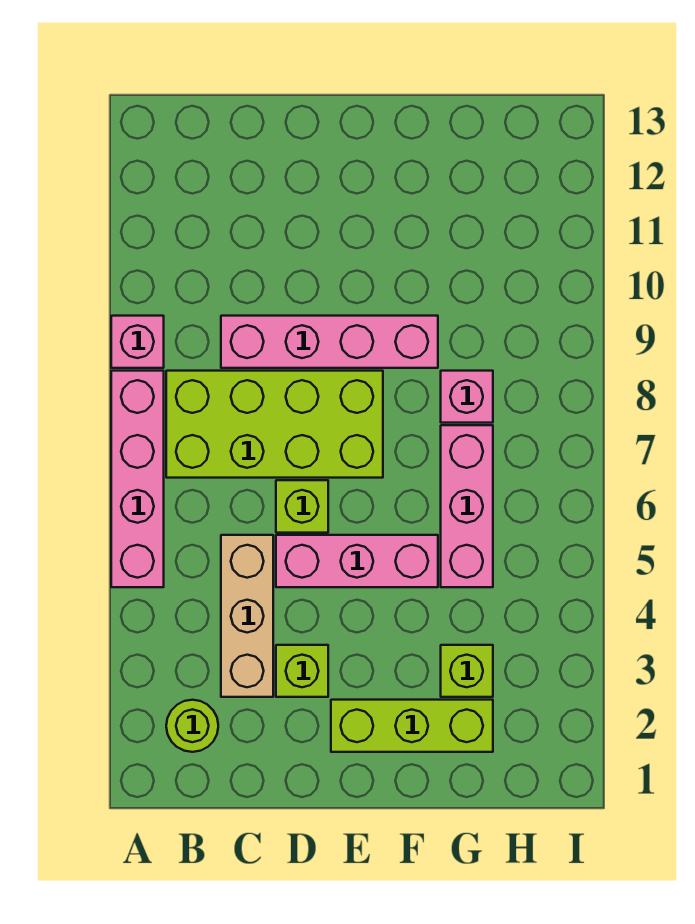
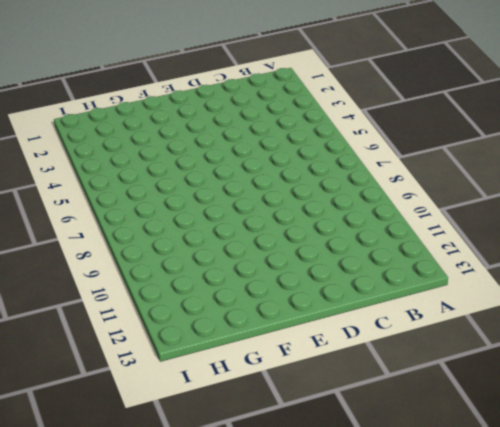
none -> pink brick A5:A8 level 1
none -> pink brick A9 level 1
none -> lime round brick B2 level 1

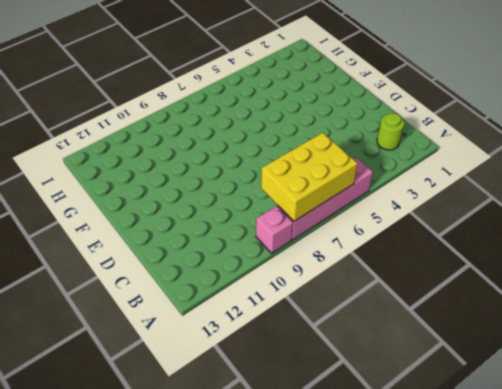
yellow brick A6:B8 level 2 -> none
none -> lime brick B7:E8 level 1
none -> tan brick C3:C5 level 1
none -> pink brick C9:F9 level 1

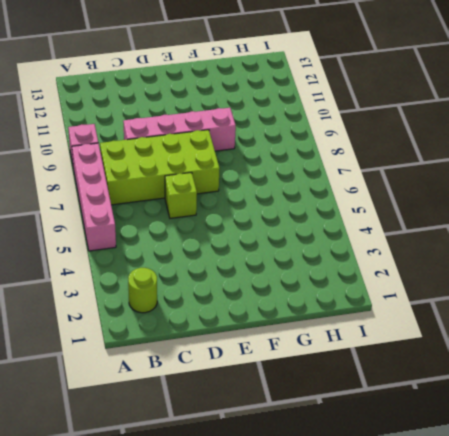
none -> tan brick C3:C5 level 1
none -> lime brick D3 level 1
none -> pink brick D5:F5 level 1

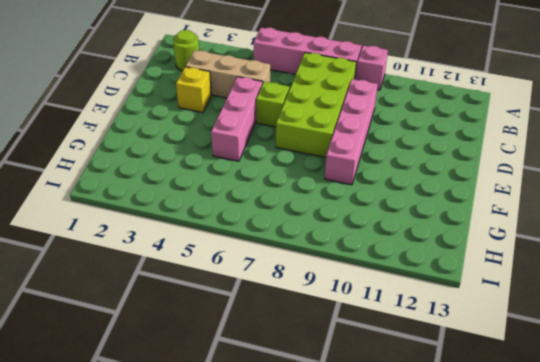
yellow brick D3 level 1 -> lime brick D3 level 1
none -> lime brick E2:G2 level 1
none -> lime brick G3 level 1
none -> pink brick G5:G7 level 1

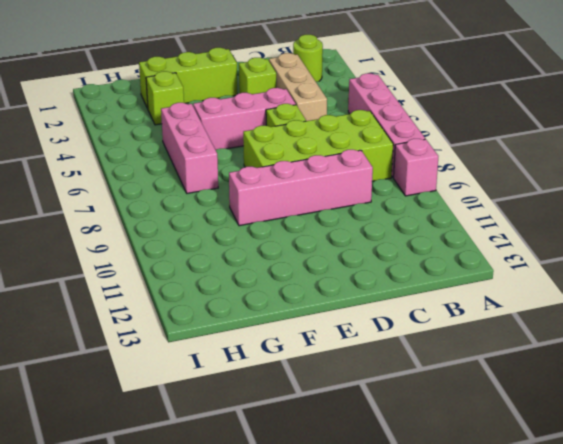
none -> pink brick G8 level 1

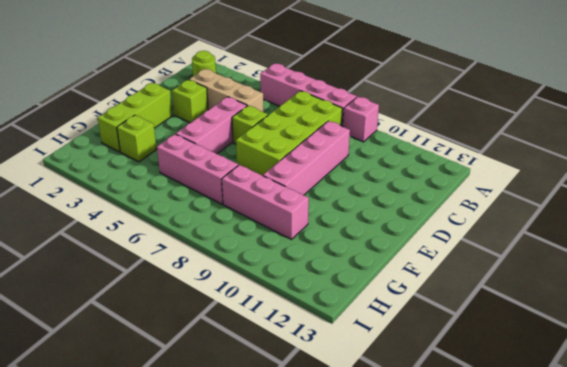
pink brick G8:G10 level 1 -> pink brick G8 level 1

